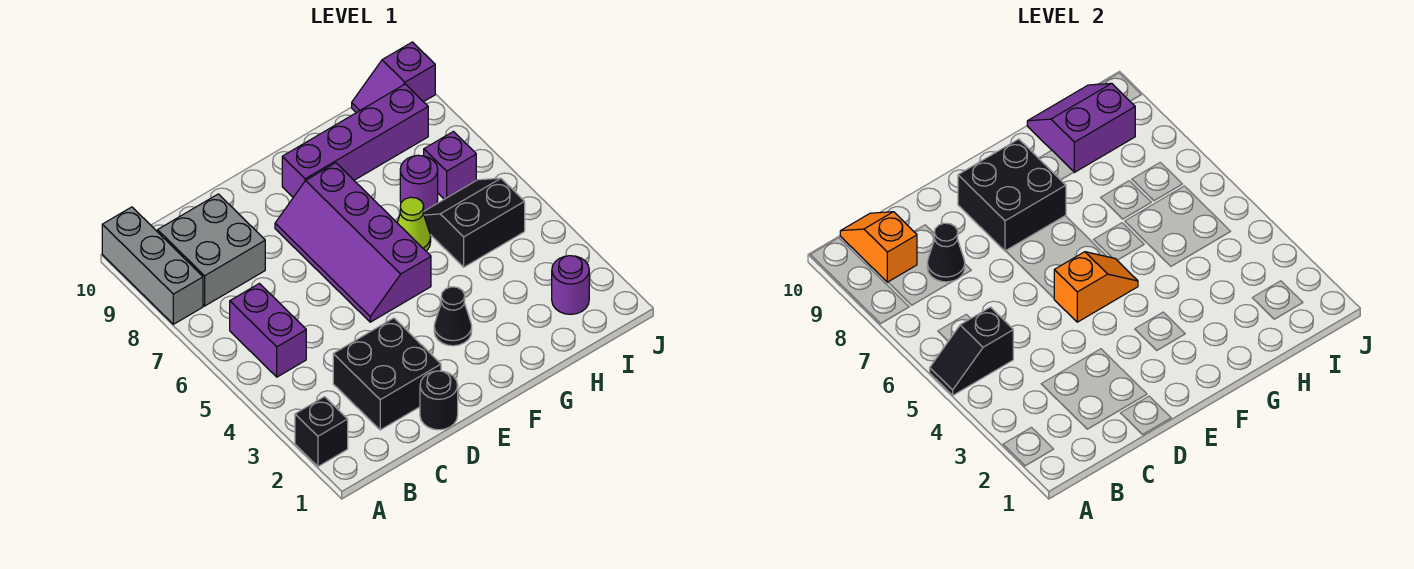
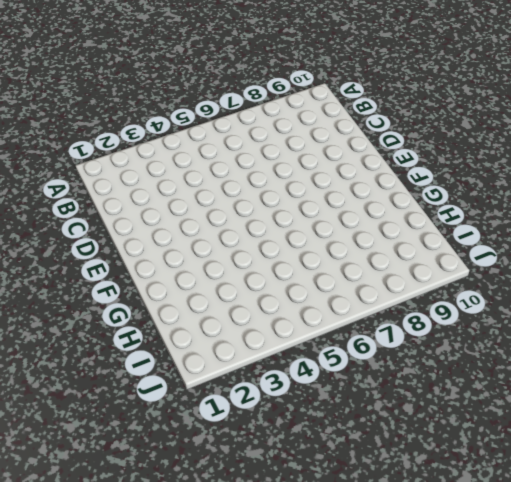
none -> black brick A2 level 1
none -> grey brick A8:A10 level 1
none -> purple brick B5:B6 level 1

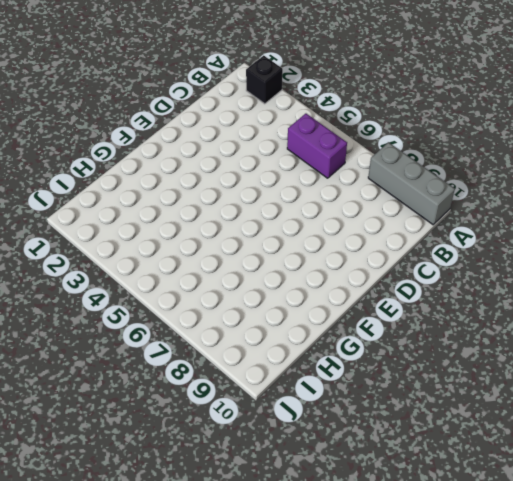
none -> grey brick B8:C9 level 1
none -> black brick C2:D3 level 1
none -> black round brick D1 level 1

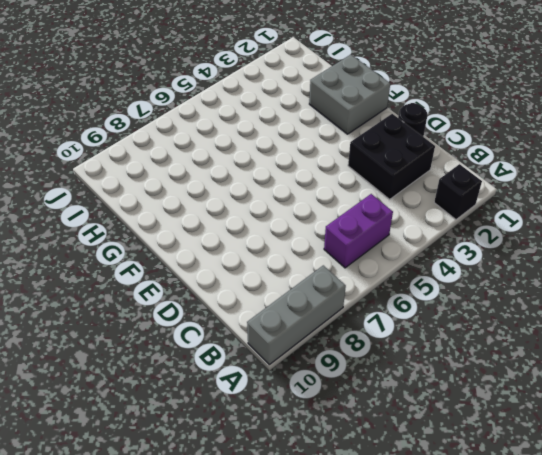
grey brick F1:G2 level 1 -> grey brick B8:C9 level 1
none -> purple slope E5:F8 level 1 top F
none -> black cone F3 level 1
none -> purple brick F9:I9 level 1

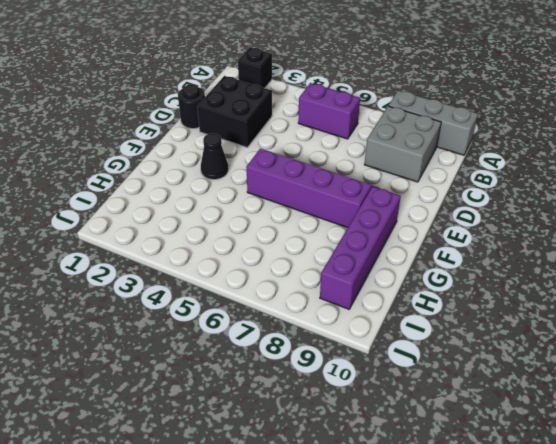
none -> lime cone G6 level 1
none -> black slope H5:I6 level 1 top 5
none -> purple round brick H7 level 1

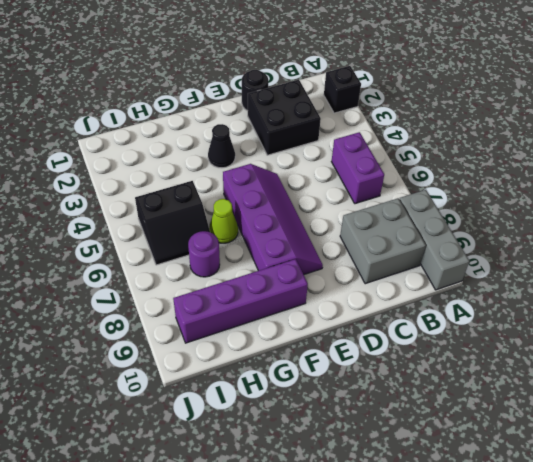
none -> purple round brick I2 level 1
none -> purple brick I7 level 1
none -> purple slope I10:J10 level 1 top J

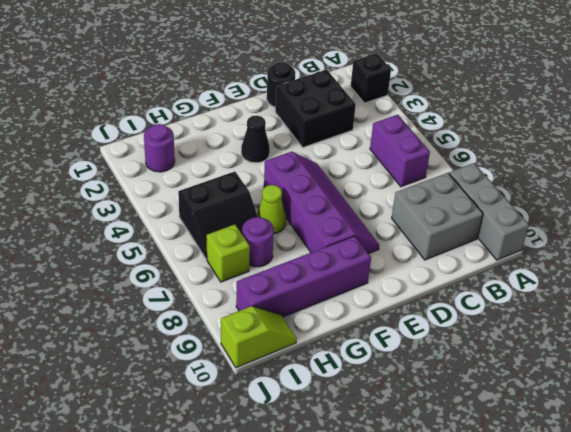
lime brick I7 level 1 -> purple brick I7 level 1
lime slope I10:J10 level 1 top J -> purple slope I10:J10 level 1 top J
none -> black slope A5:B5 level 2 top B
none -> orange slope B9:B10 level 2 top 9
none -> black cone C8 level 2

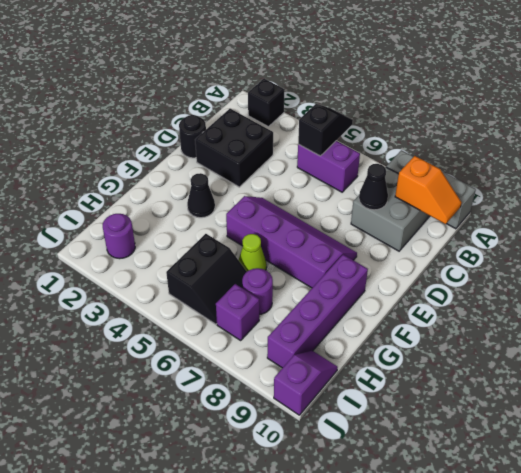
none -> orange slope E5:F5 level 2 top E
none -> black brick E8:F9 level 2
none -> purple slope H9:I10 level 2 top 9

